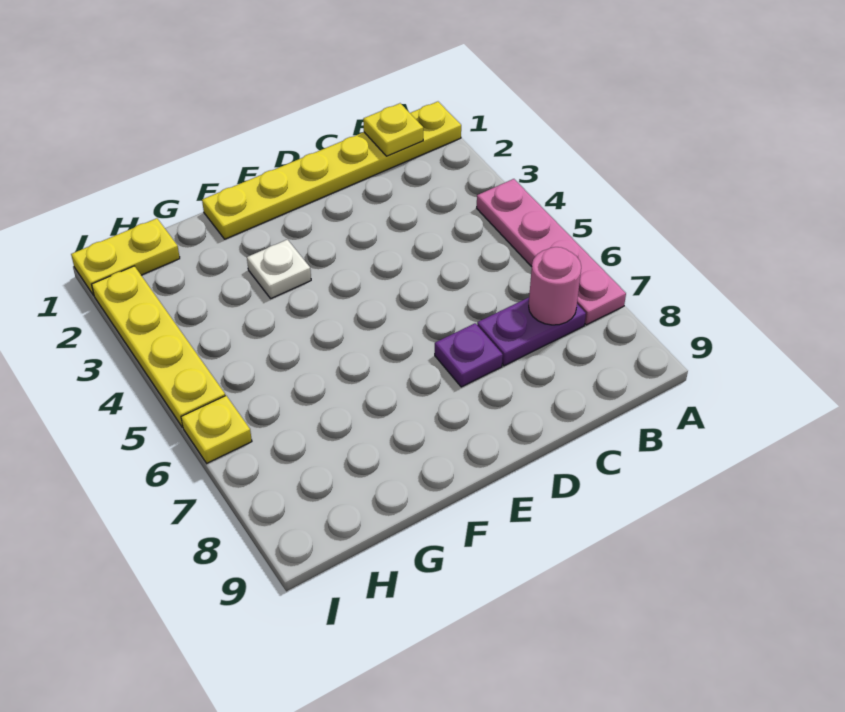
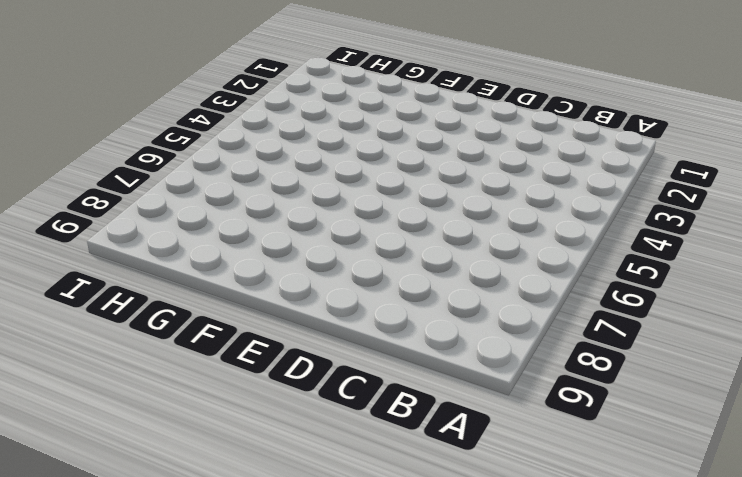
none -> yellow plate A1:F1 level 1
none -> pink plate A4:A7 level 1

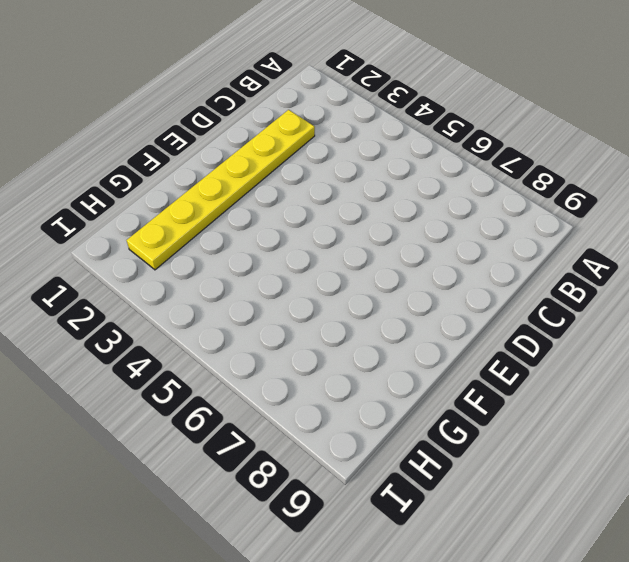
yellow plate C2:H2 level 1 -> yellow plate A1:F1 level 1
none -> pink plate A4:A7 level 1
none -> purple plate B7:C7 level 1

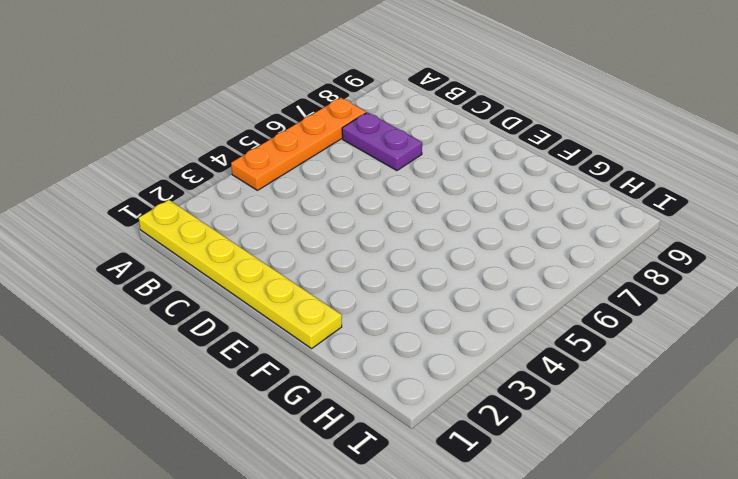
orange plate A4:A7 level 1 -> pink plate A4:A7 level 1
none -> purple plate D7 level 1
none -> white plate F3 level 1

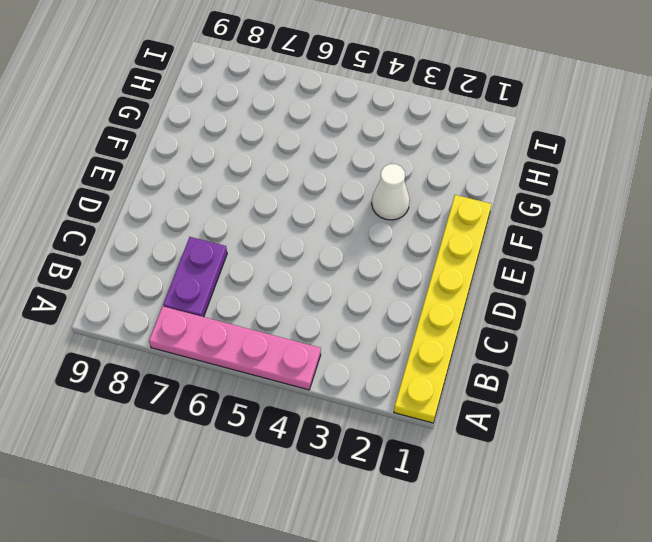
white cone F3 level 1 -> white plate F3 level 1
none -> purple plate D7 level 1
none -> yellow plate H1:I1 level 1

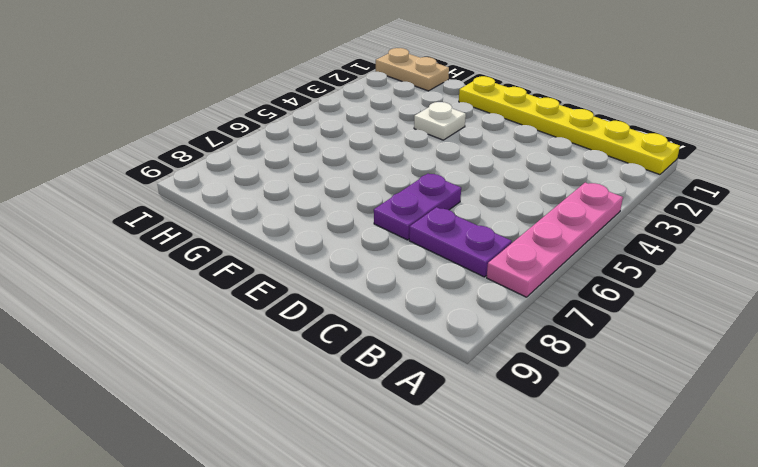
purple plate D6:D7 level 1 -> purple plate D7 level 1
tan plate H1:I1 level 1 -> yellow plate H1:I1 level 1
none -> yellow plate I2:I5 level 1
none -> yellow plate I6 level 1

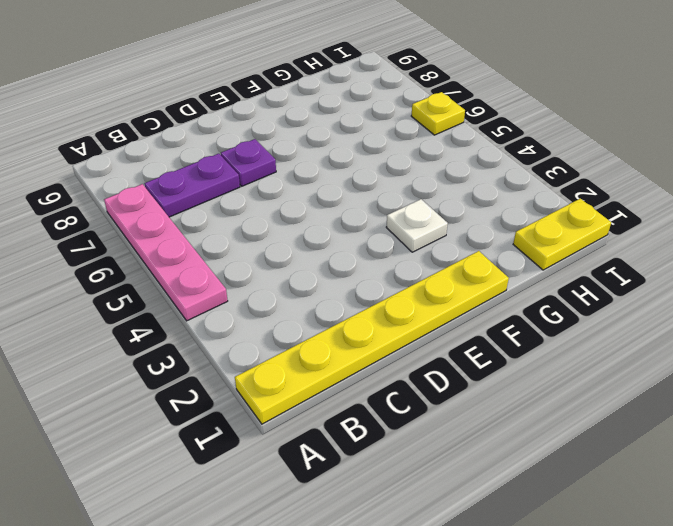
none -> yellow plate I2:I5 level 1
none -> yellow plate B1 level 2

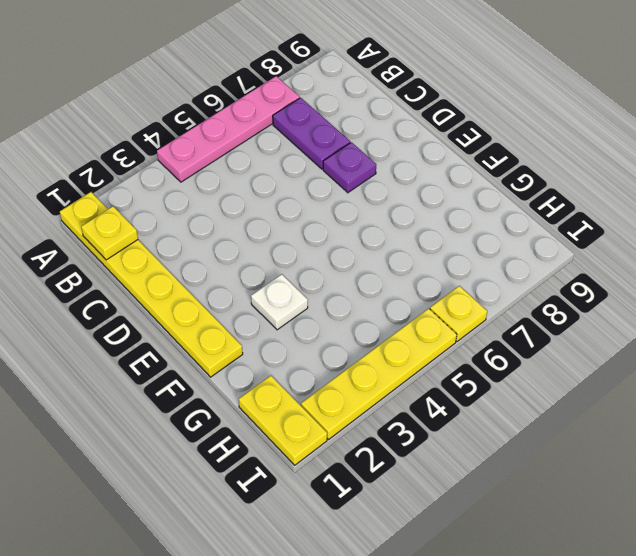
none -> pink round brick B7 level 2

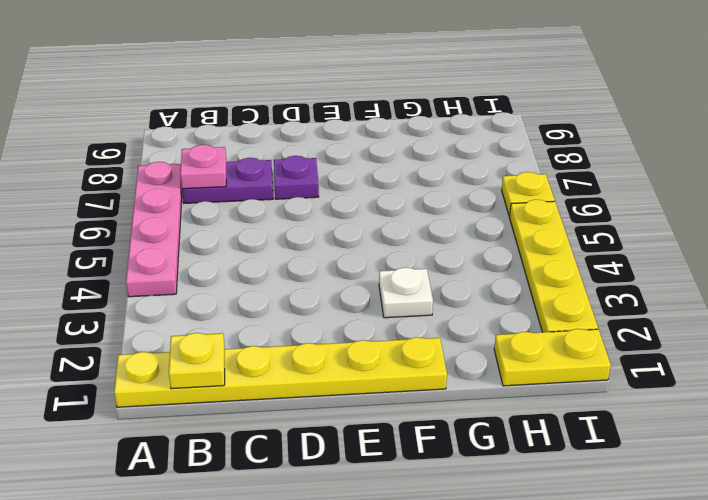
pink plate B7 level 2 -> pink round brick B7 level 2

